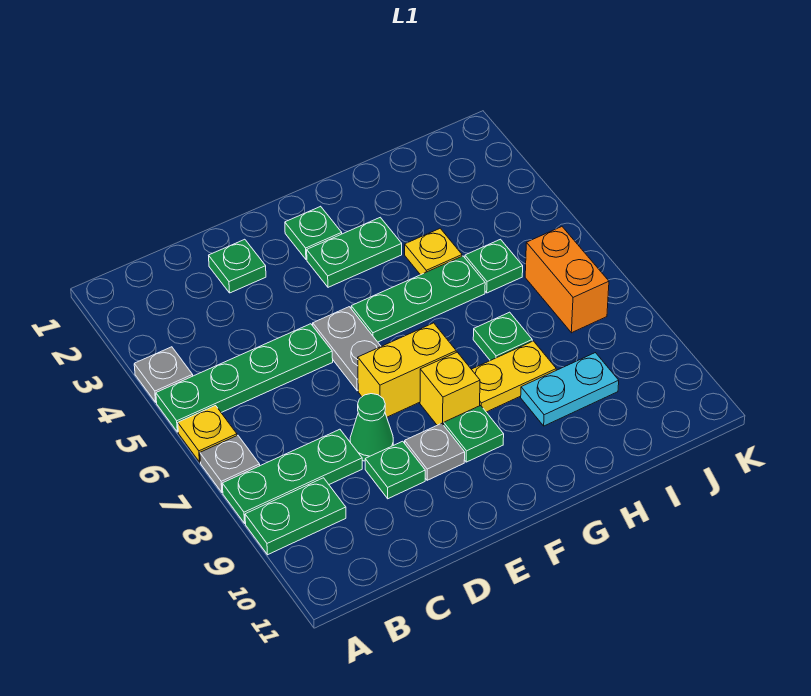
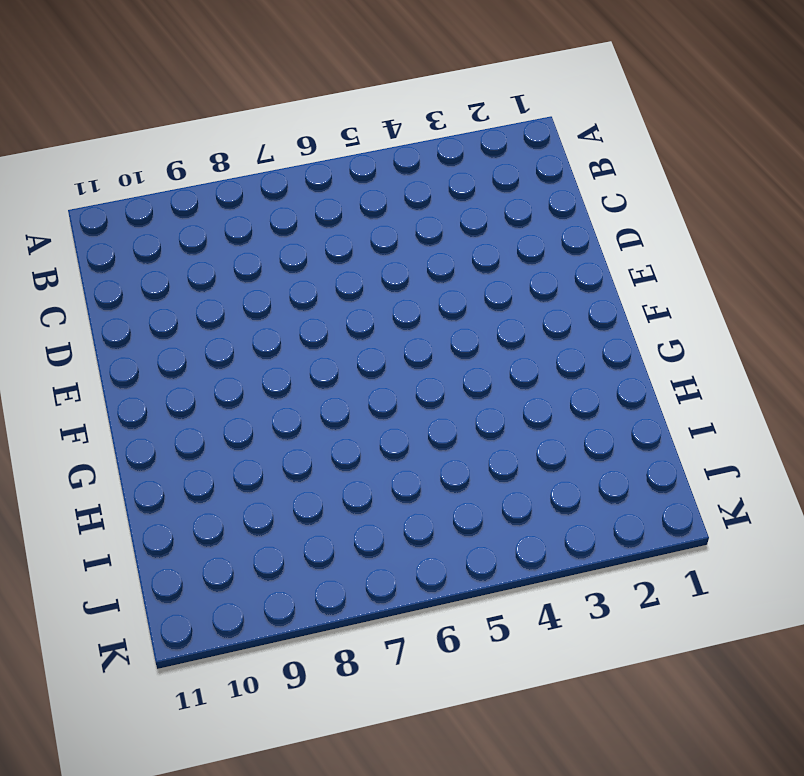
none -> grey plate A4 level 1
none -> green plate A5:D5 level 1
none -> yellow plate A6 level 1

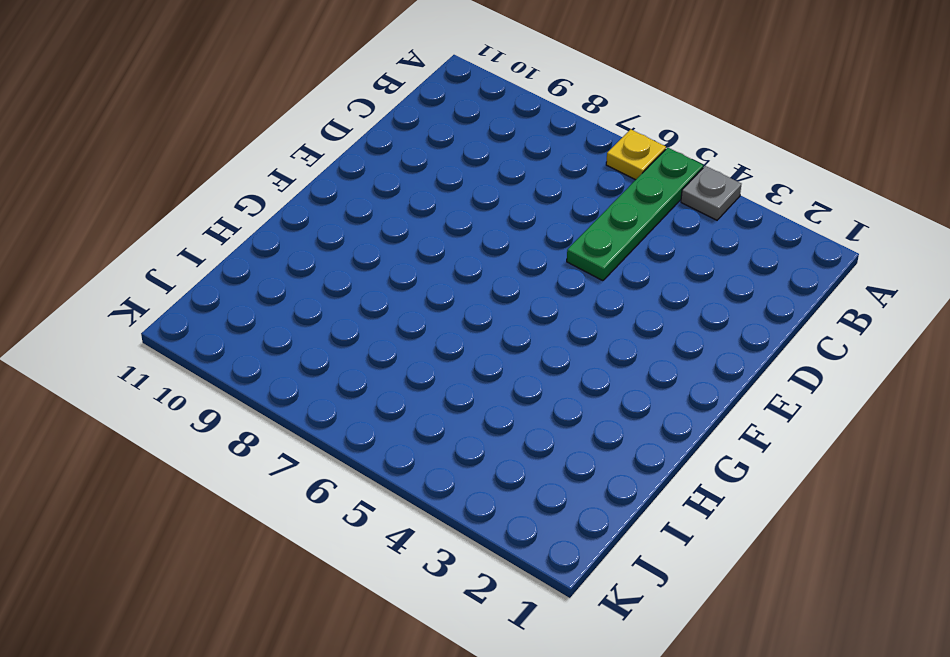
none -> grey plate A7 level 1
none -> green plate A8:C8 level 1
none -> green plate A9:B9 level 1

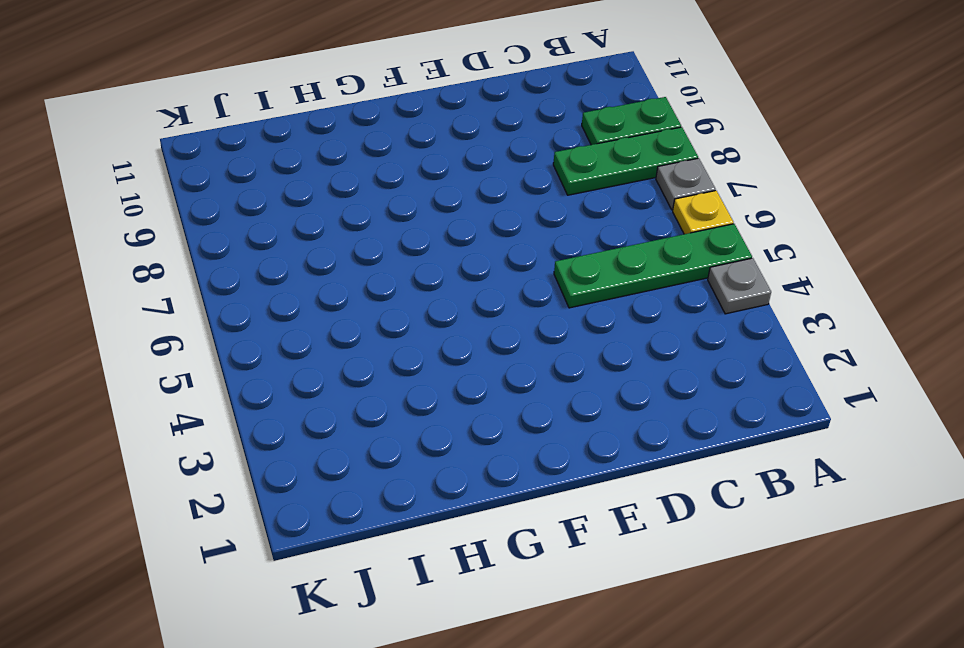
none -> green plate D2 level 1
none -> green cone D8 level 1
none -> green plate D9 level 1

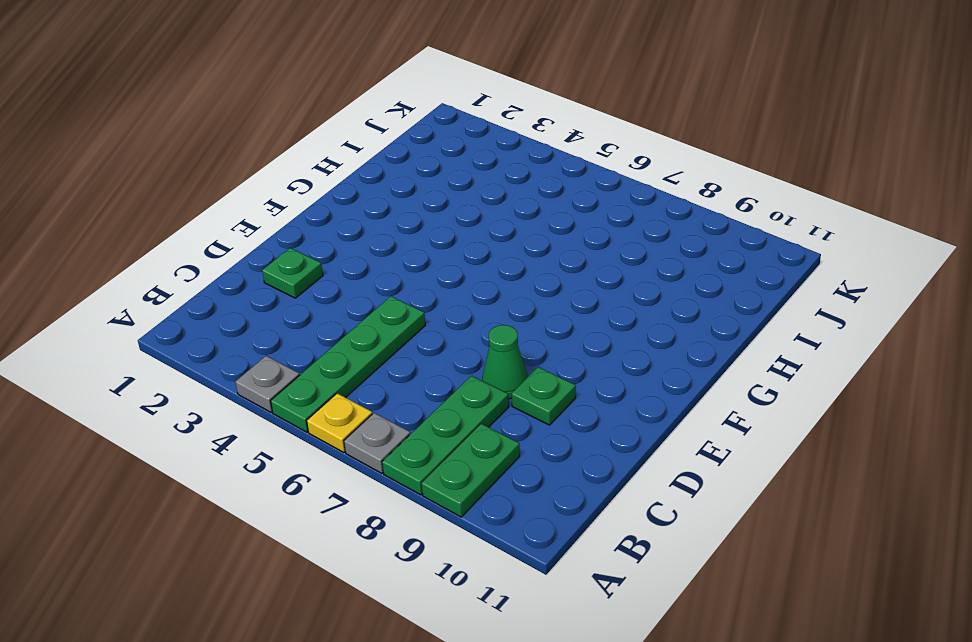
none -> grey plate E5:E6 level 1
none -> yellow brick E7:F7 level 1
none -> grey plate E9 level 1

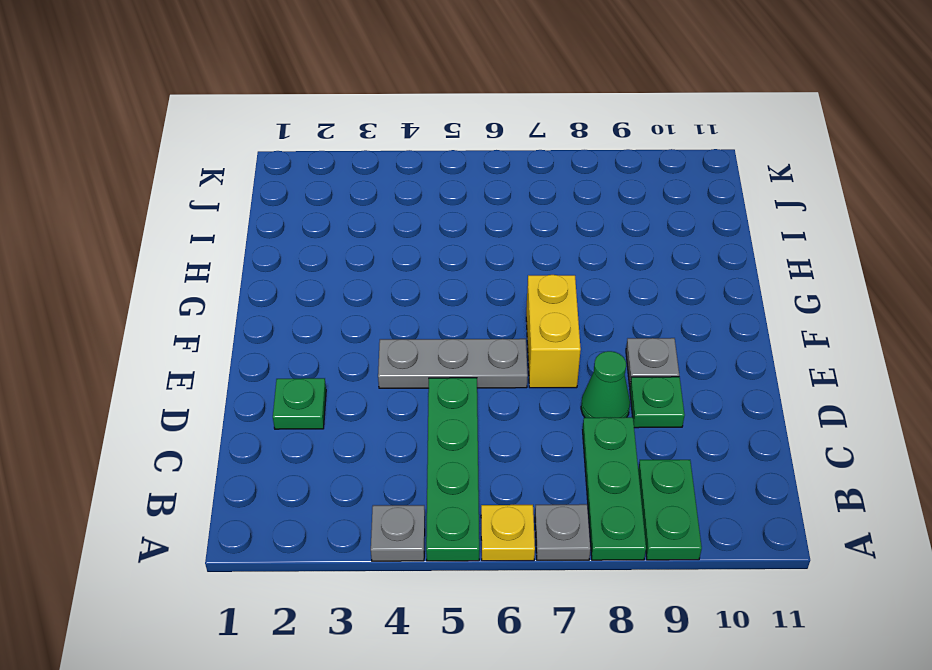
grey plate E4:E6 level 1 -> grey plate E5:E6 level 1
none -> green plate F2 level 1
none -> green plate F3:G3 level 1
none -> green plate F5:H5 level 1

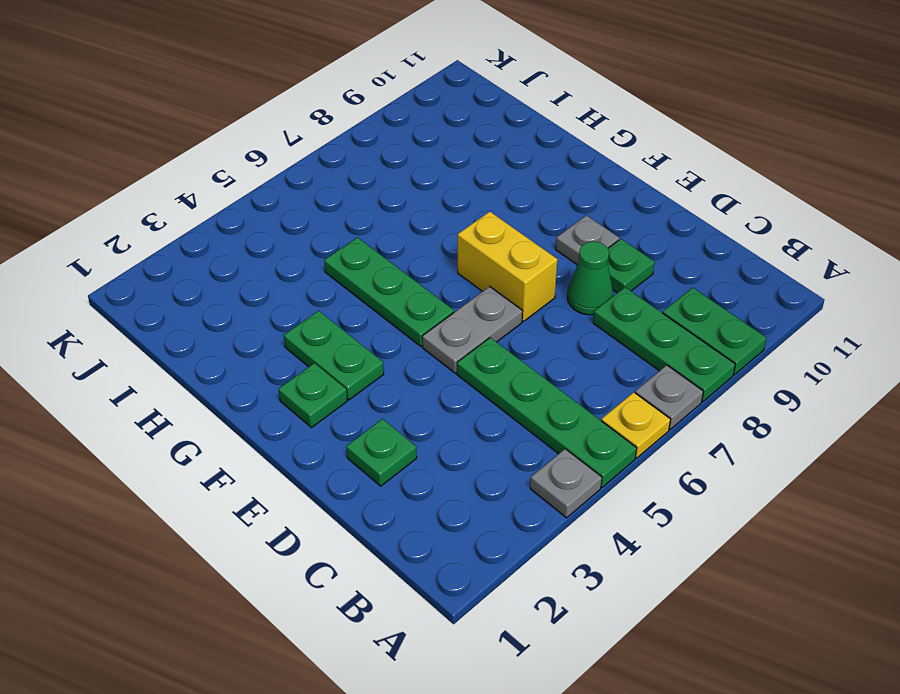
none -> yellow brick F8 level 1
none -> green plate F9 level 1
none -> yellow plate G8:H8 level 1

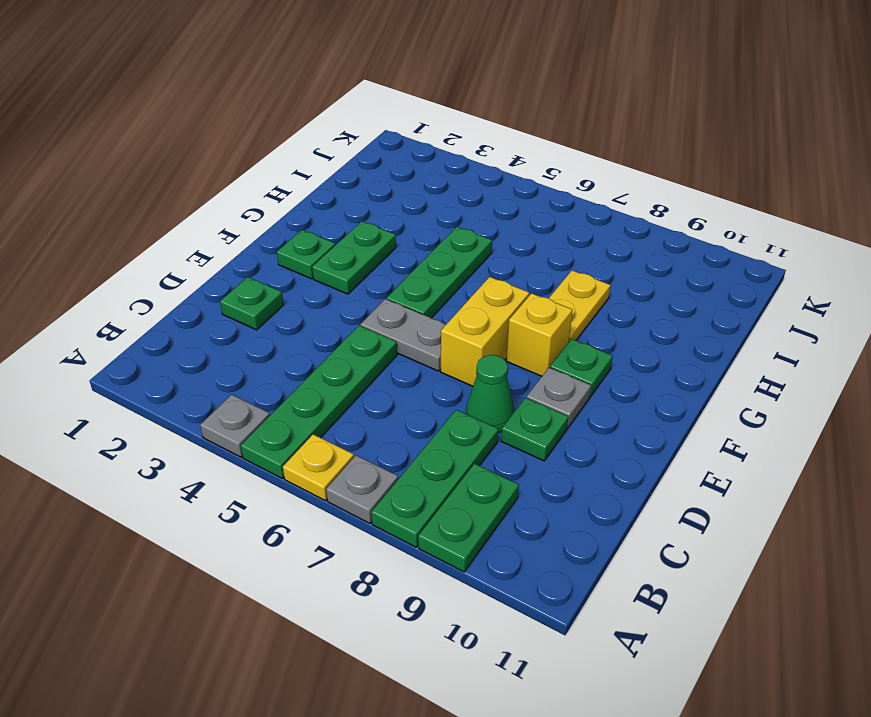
none -> yellow plate H4 level 1
none -> green plate H7 level 1
none -> cyan plate H9:I9 level 1

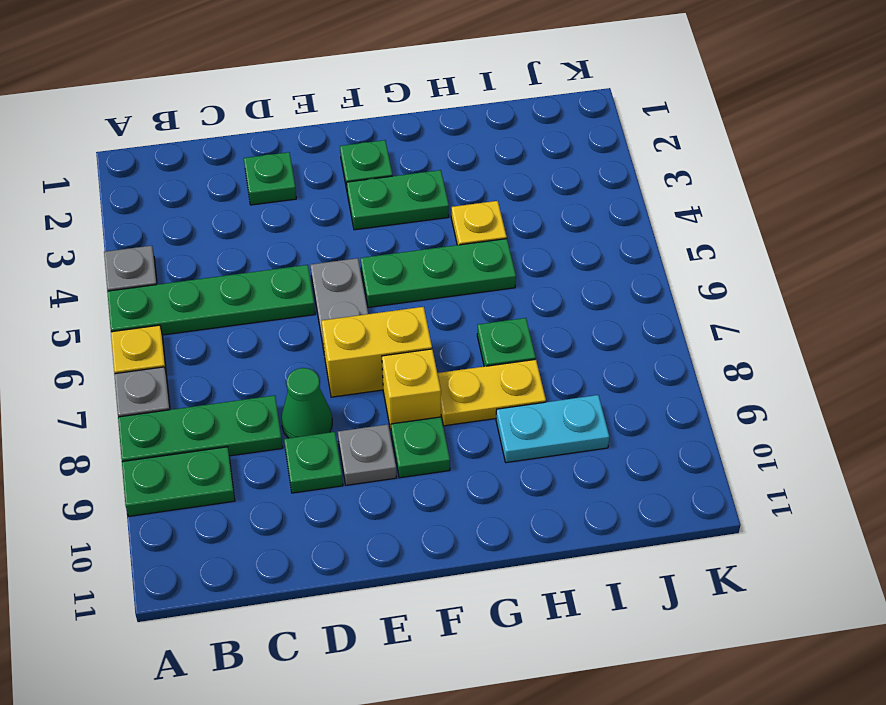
none -> green plate I5 level 1
none -> orange brick J6:J7 level 1

